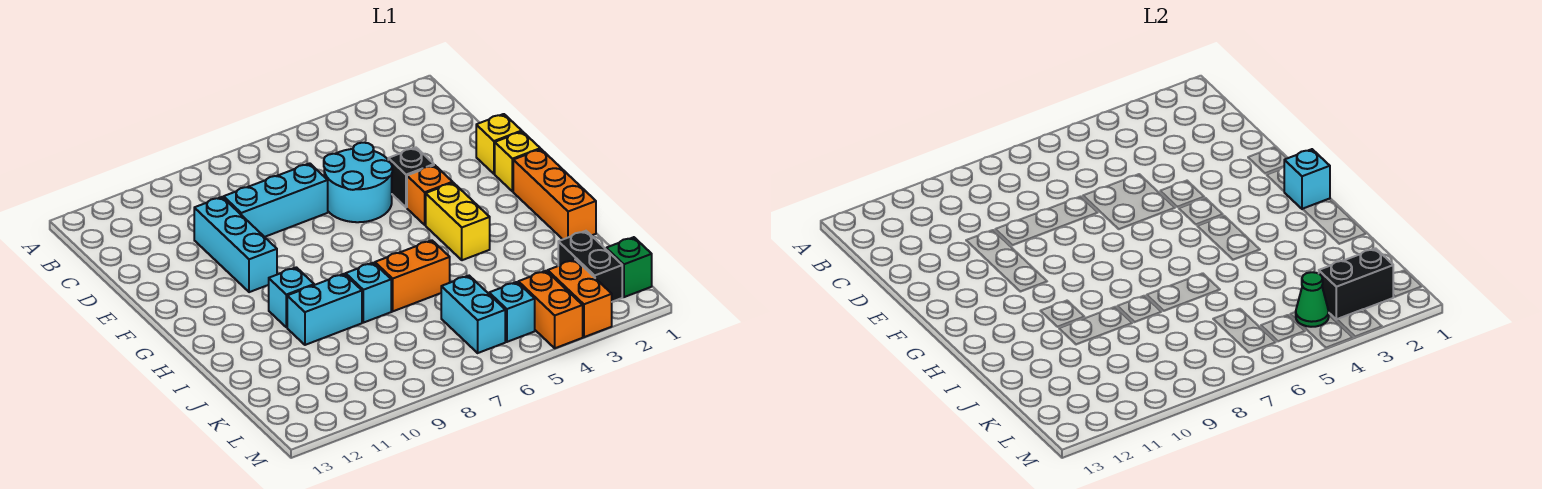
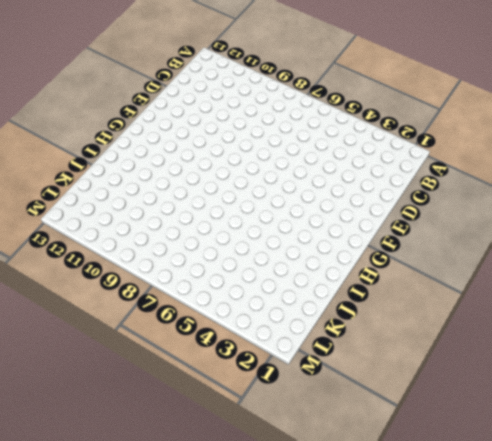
none -> cyan round brick D5:E6 level 1
none -> cyan brick D7:D9 level 1
none -> cyan brick D10:F10 level 1

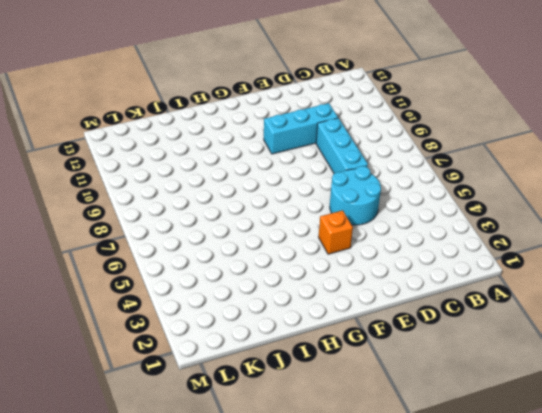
none -> yellow brick E1 level 1
none -> black brick E4 level 1
none -> yellow brick F1 level 1

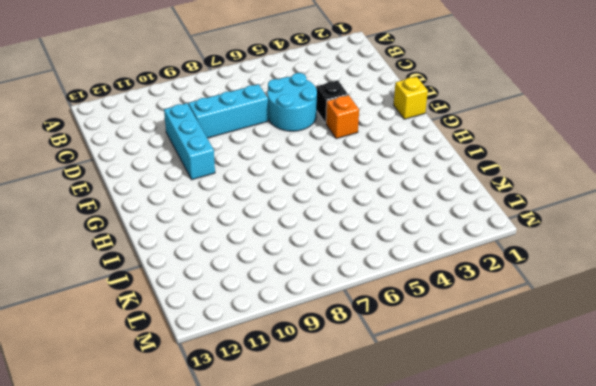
none -> yellow brick E1 level 1
none -> orange brick G1:I1 level 1
none -> yellow brick G4:H4 level 1

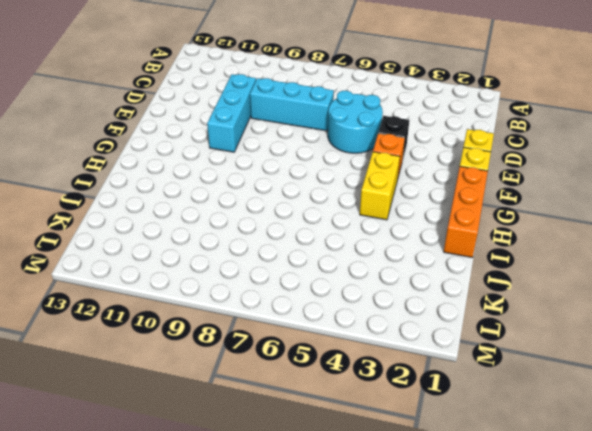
none -> cyan brick H10 level 1
none -> orange brick I6:I7 level 1
none -> cyan brick I8 level 1

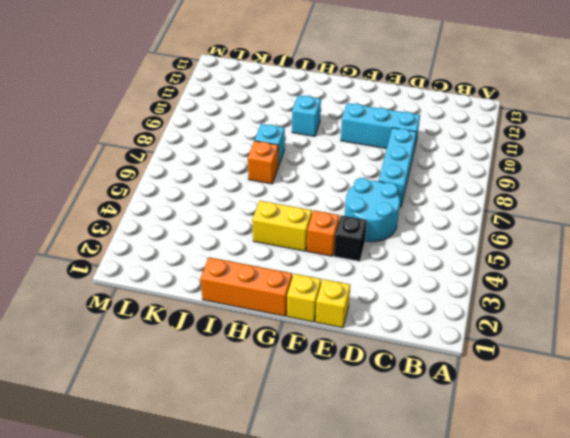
orange brick I7 level 1 -> orange brick I6:I7 level 1
none -> cyan brick I9:I10 level 1
none -> black brick K2:L2 level 1
none -> cyan brick K6:L6 level 1

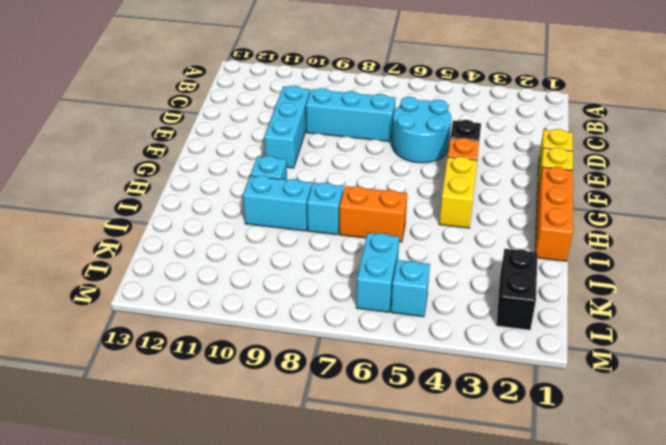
none -> green brick L1 level 1
none -> orange brick L3:M3 level 1
none -> orange brick L4:M4 level 1

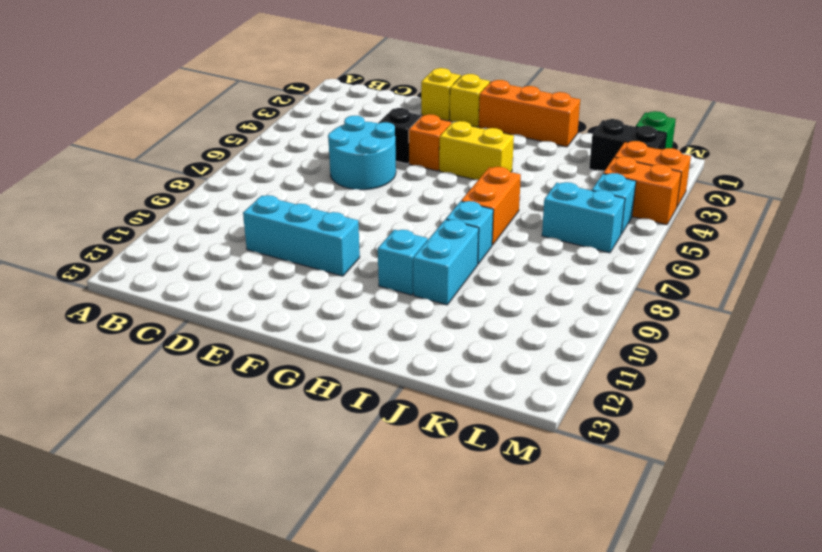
none -> cyan brick D7:D9 level 1
none -> cyan brick G1 level 2
none -> black brick L2:L3 level 2

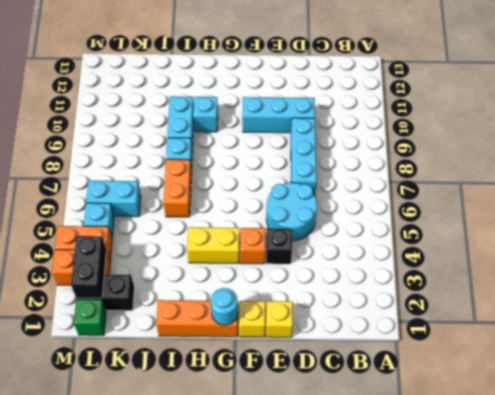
cyan round brick G1 level 2 -> cyan brick G1 level 2
none -> green cone L4 level 2

